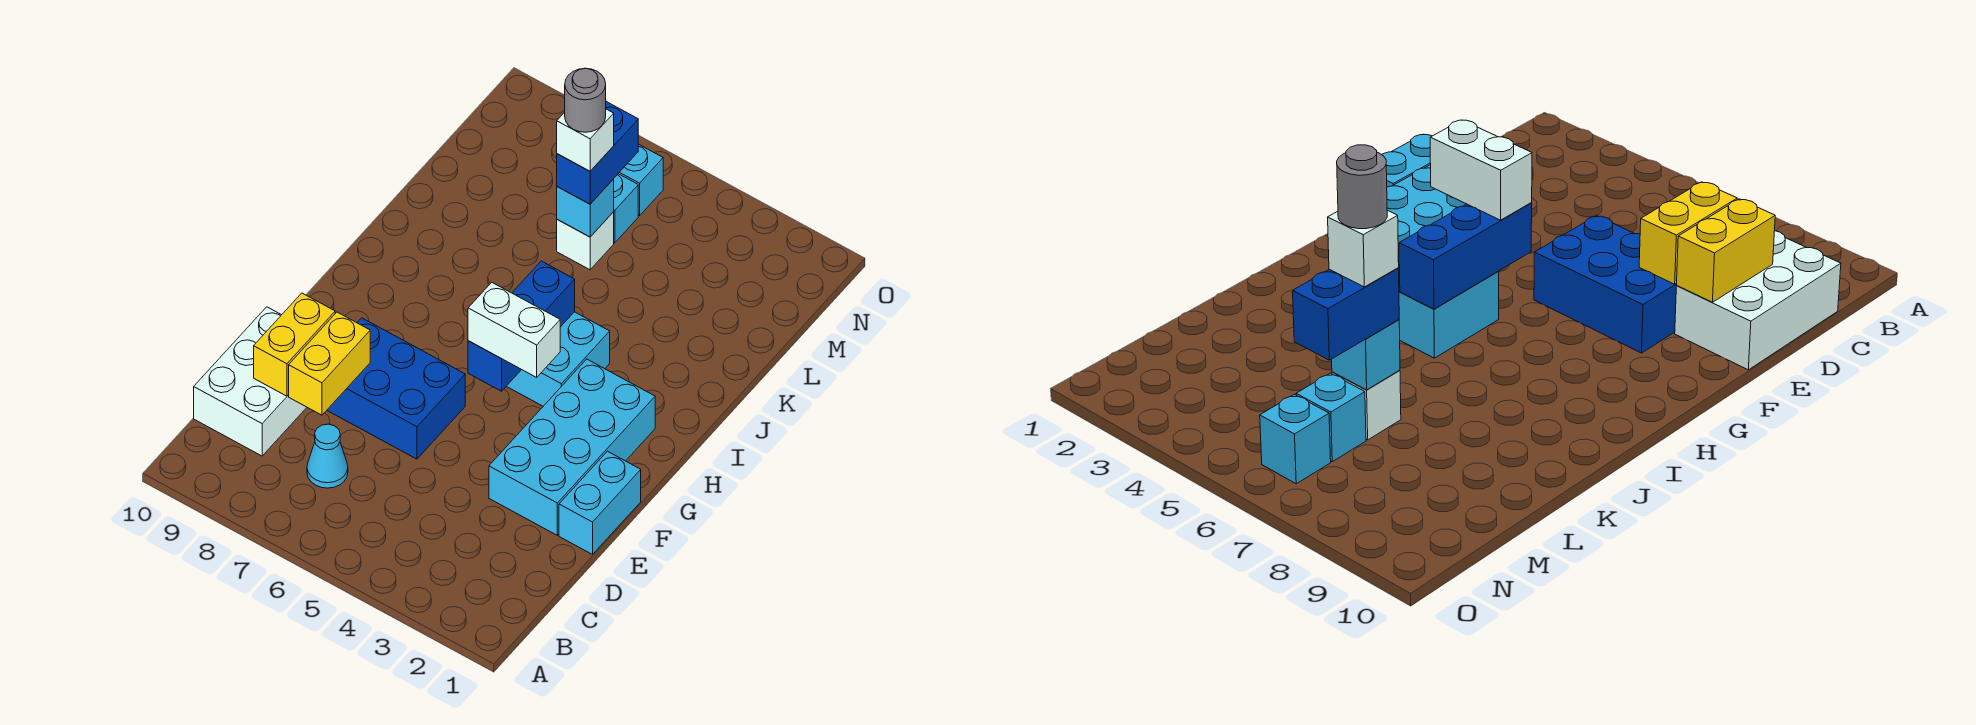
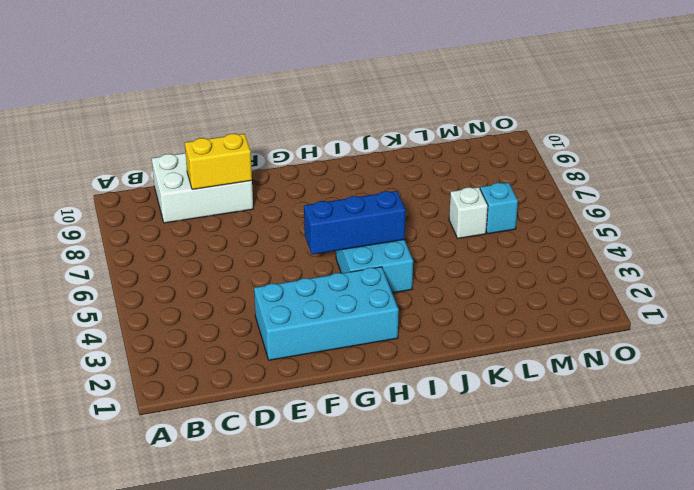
none -> cyan cone C7 level 1
none -> cyan brick E1:F1 level 1
none -> blue brick E6:F8 level 1

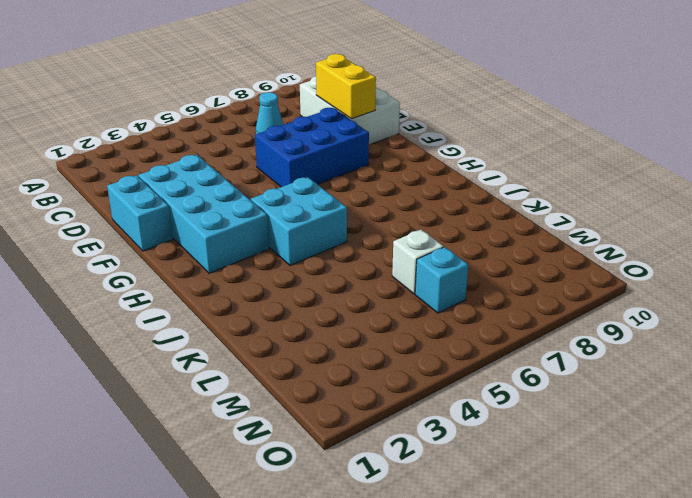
none -> cyan brick N6 level 1
none -> yellow brick D8:E8 level 2
none -> blue brick G5:I5 level 2

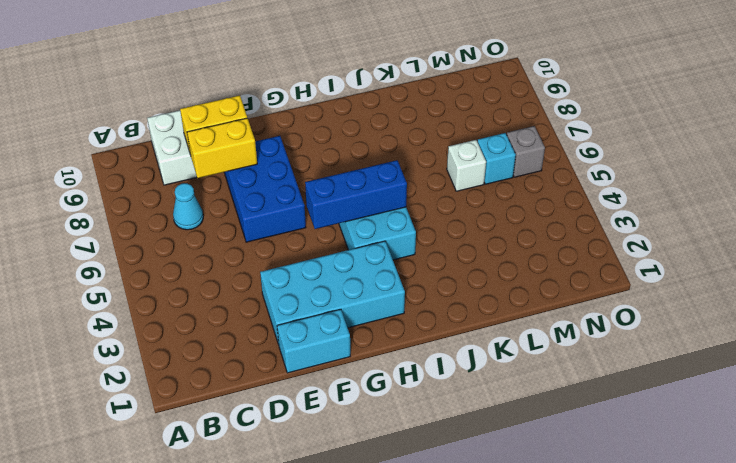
grey brick N6 level 1 -> cyan brick N6 level 1
none -> cyan brick L6 level 2
none -> white brick G4:G5 level 3
none -> blue brick L6:M6 level 3

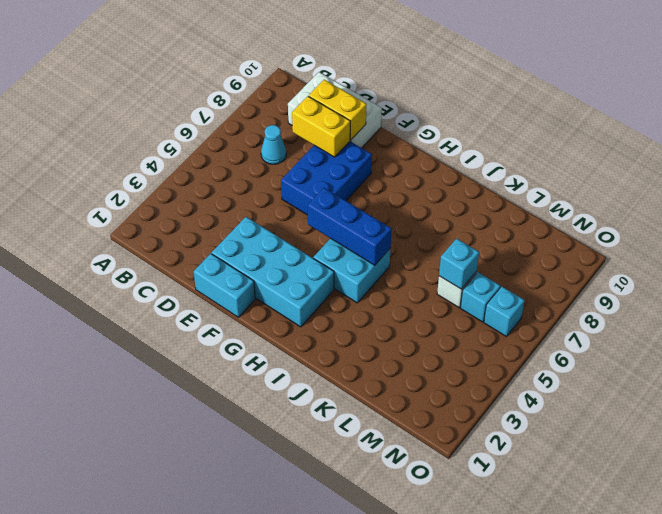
none -> white brick G4:G5 level 3
none -> blue brick L6:M6 level 3
none -> white brick L6 level 4

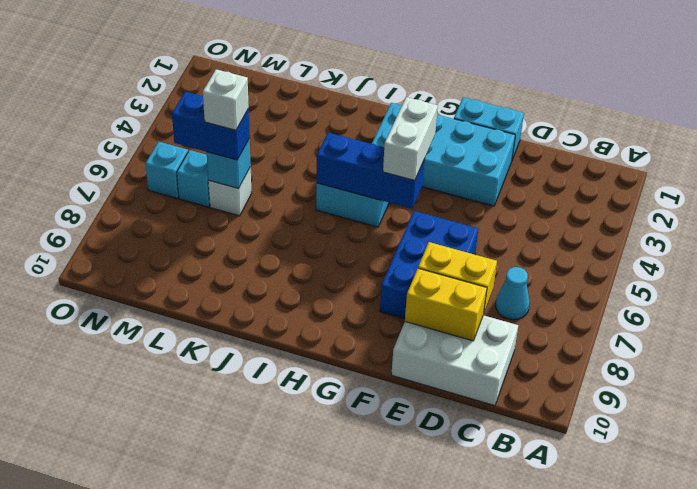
none -> grey round brick L6 level 5

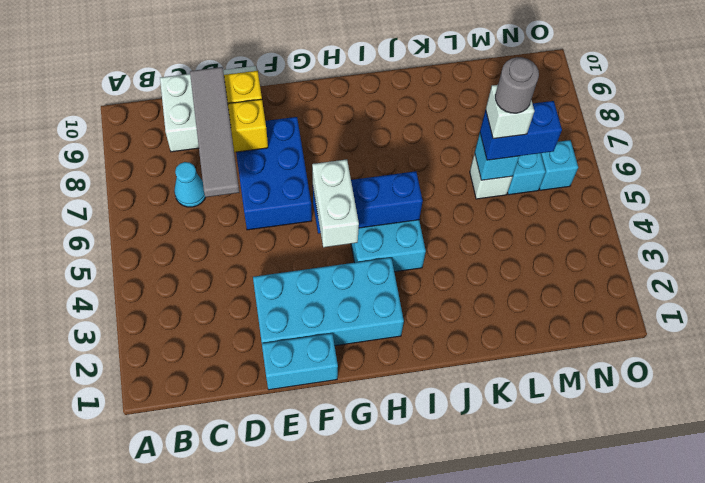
grey tile D6:D9 level 3 -> none

